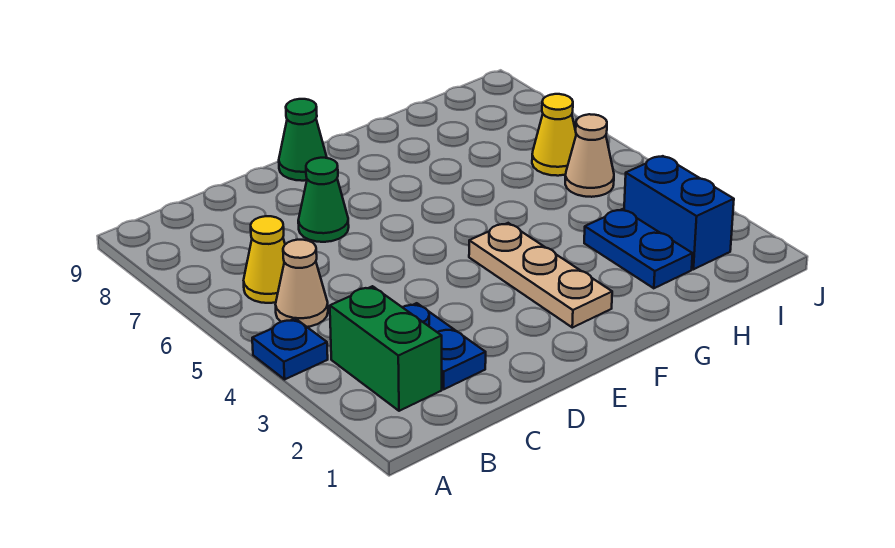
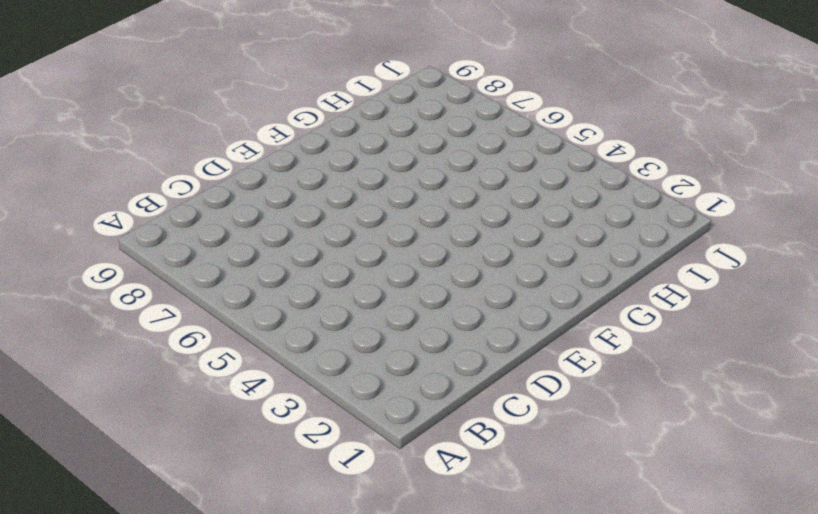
none -> blue plate A4 level 1
none -> green brick B2:B3 level 1
none -> tan cone B5 level 1

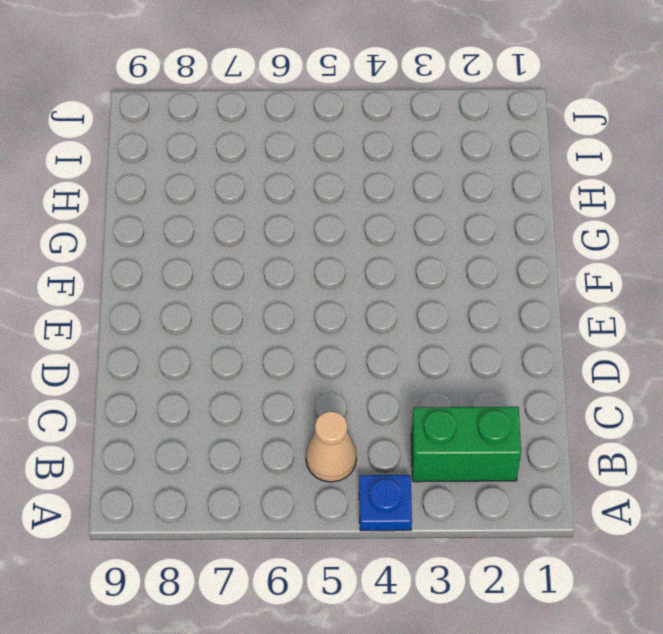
none -> yellow cone B6 level 1
none -> blue plate C2:C3 level 1
none -> green cone D7 level 1

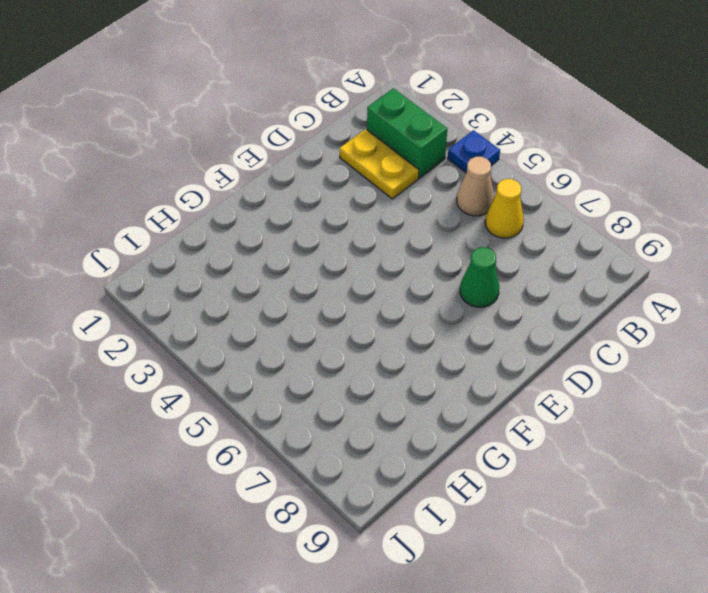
yellow plate C2:C3 level 1 -> blue plate C2:C3 level 1
none -> green cone E9 level 1
none -> tan plate F2:F4 level 1
none -> blue plate H2:H3 level 1

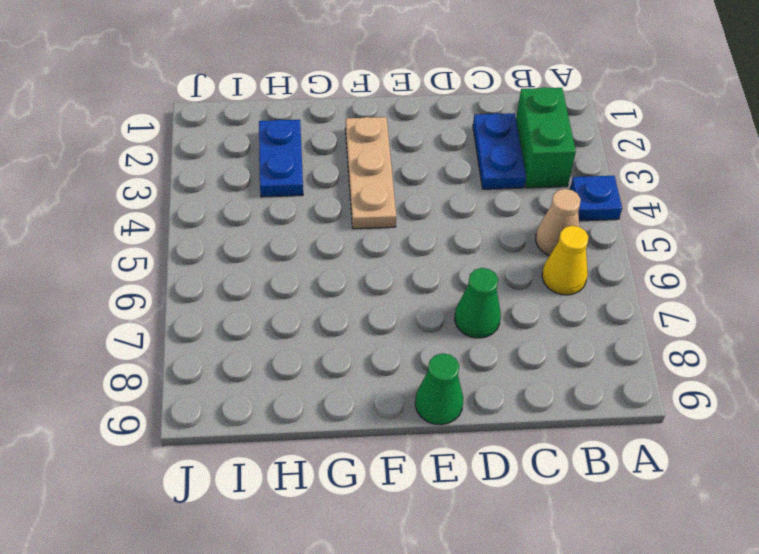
none -> blue brick I2:I3 level 1
none -> tan cone I5 level 1
none -> yellow cone I6 level 1

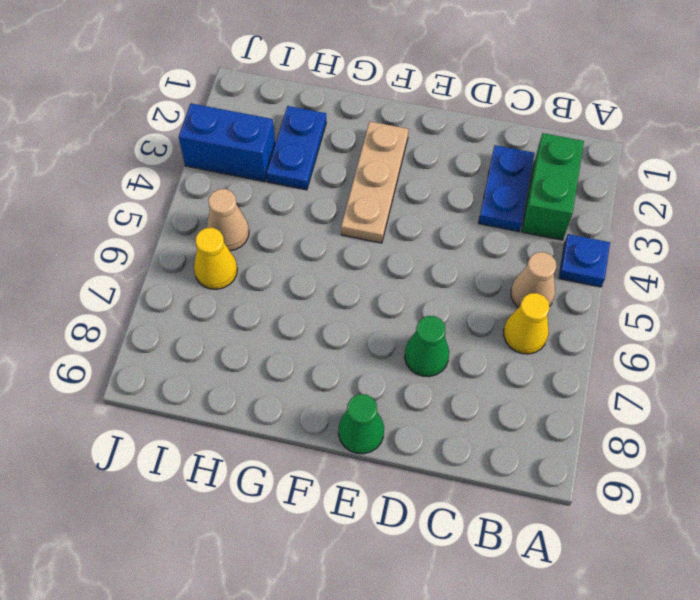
blue brick I3:J3 level 1 -> blue brick I2:I3 level 1

